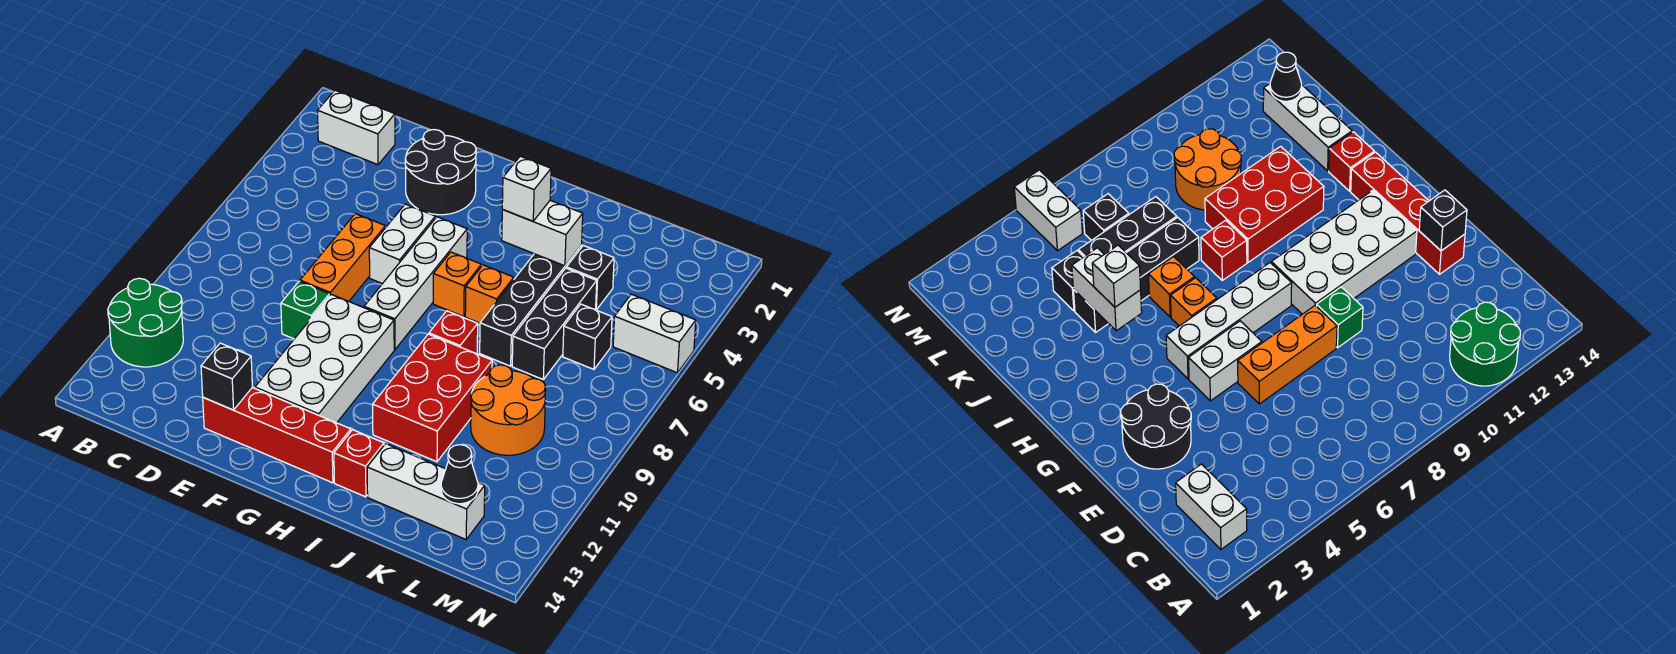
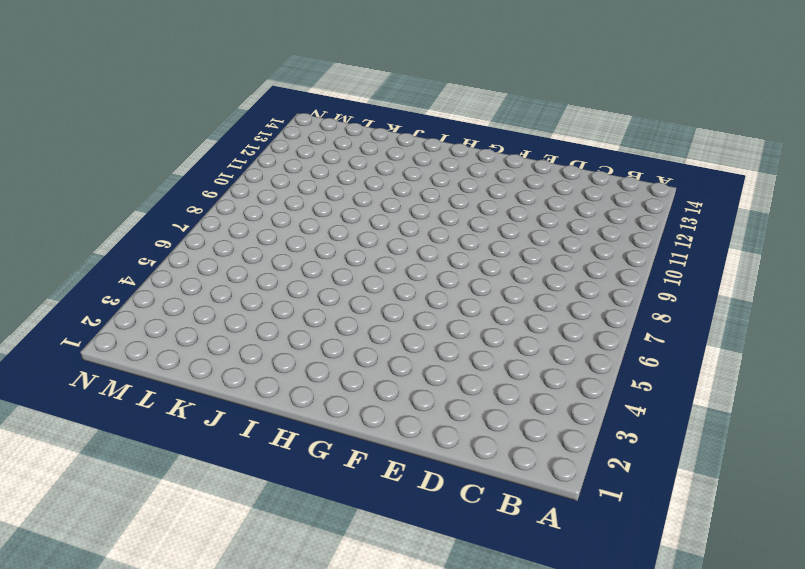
none -> green round brick A11:B12 level 1
none -> white brick B2:C2 level 1
none -> black round brick E2:F3 level 1

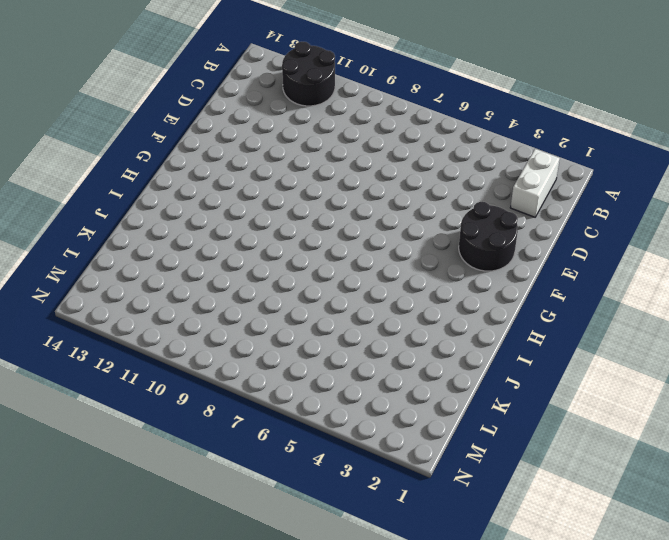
black round brick A11:B12 level 1 -> green round brick A11:B12 level 1
none -> orange brick E6:E8 level 1
none -> green brick E9 level 1
none -> red brick E13:H13 level 1

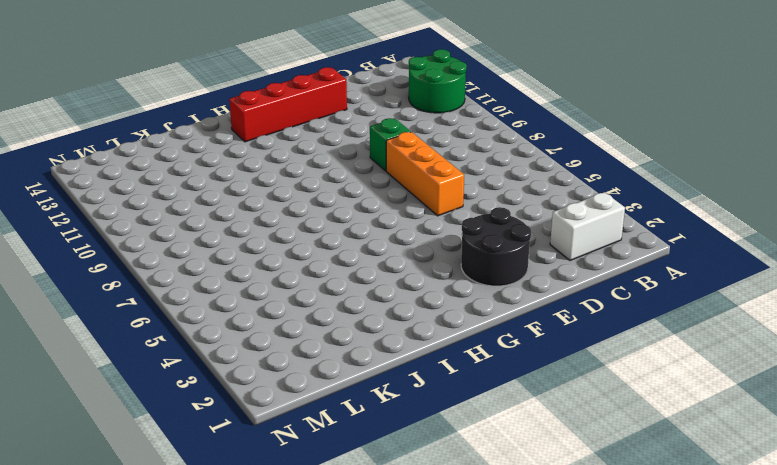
none -> white brick F5:F6 level 1
none -> white brick F9:G12 level 1
none -> white brick G5:G8 level 1

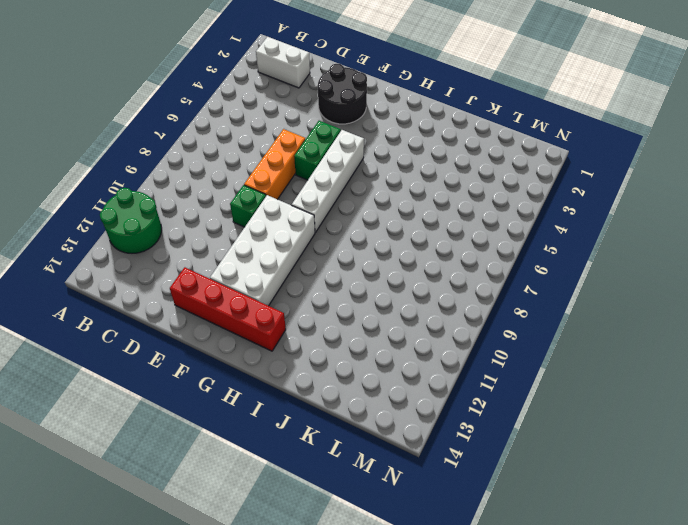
green brick F5:F6 level 1 -> white brick F5:F6 level 1
none -> orange brick H6 level 1
none -> orange brick I6 level 1
none -> red brick I8 level 1

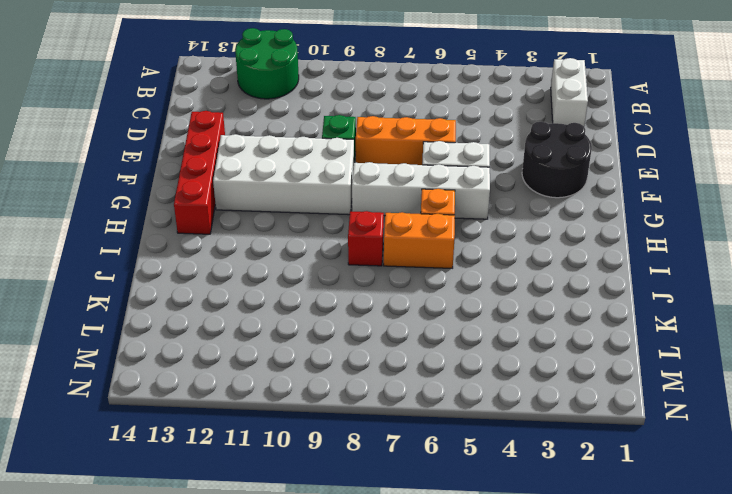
orange brick I6:I7 level 1 -> orange brick I6 level 1
none -> red brick I9:J11 level 1
none -> red brick I13 level 1
none -> black brick J4:J7 level 1

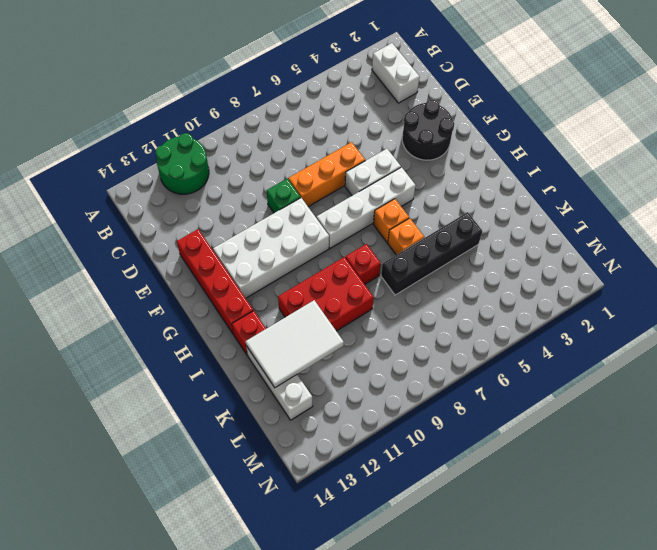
white tile J11:K13 level 2 -> none
none -> black brick K4 level 1
none -> black brick K5:K7 level 1
none -> orange round brick K9:L10 level 1

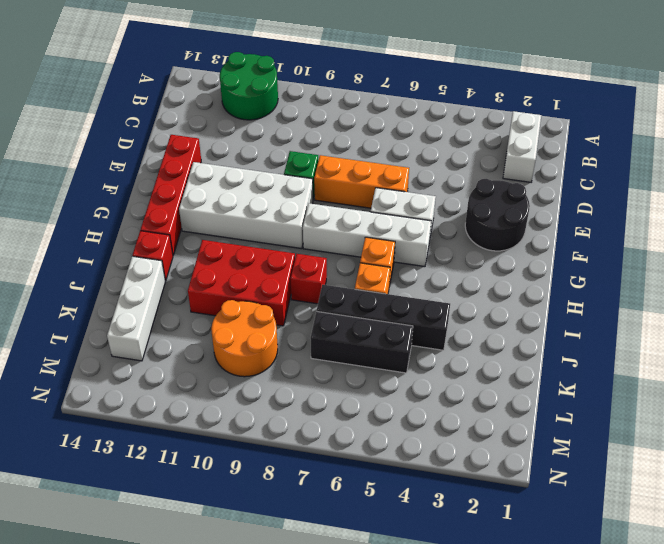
none -> black brick K4 level 1
none -> black brick L6 level 1
none -> white brick M5:N5 level 1

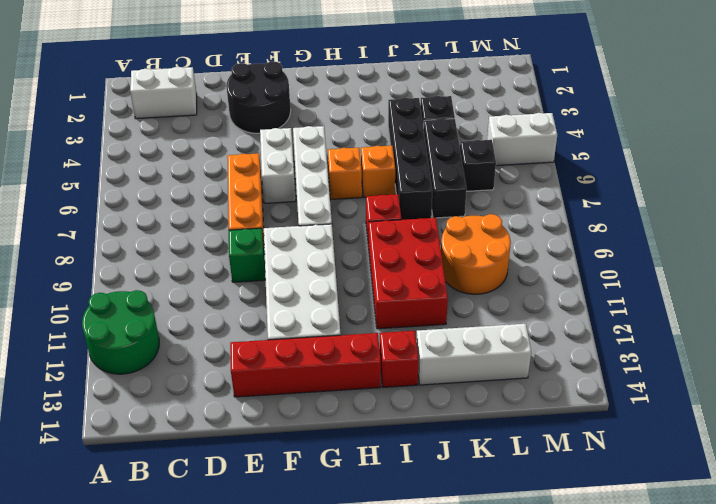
none -> black brick E13 level 2
none -> white brick I4:J4 level 2
none -> black cone L13 level 2

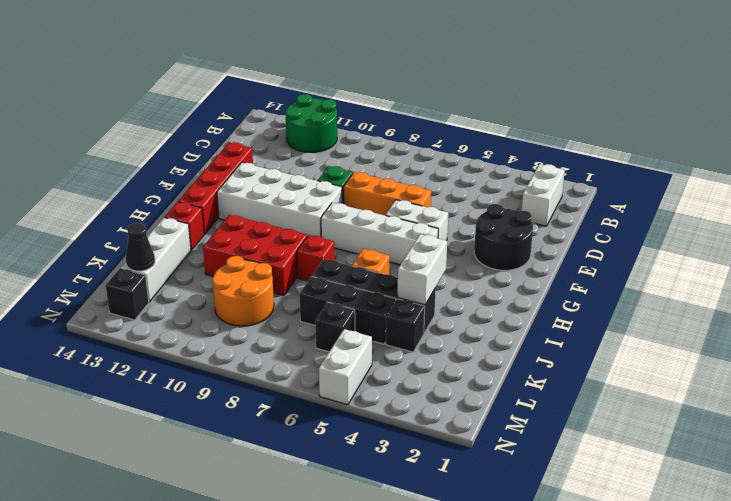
black brick M13 level 1 -> black brick E13 level 2
none -> orange brick H6 level 1
none -> white brick I4 level 3

